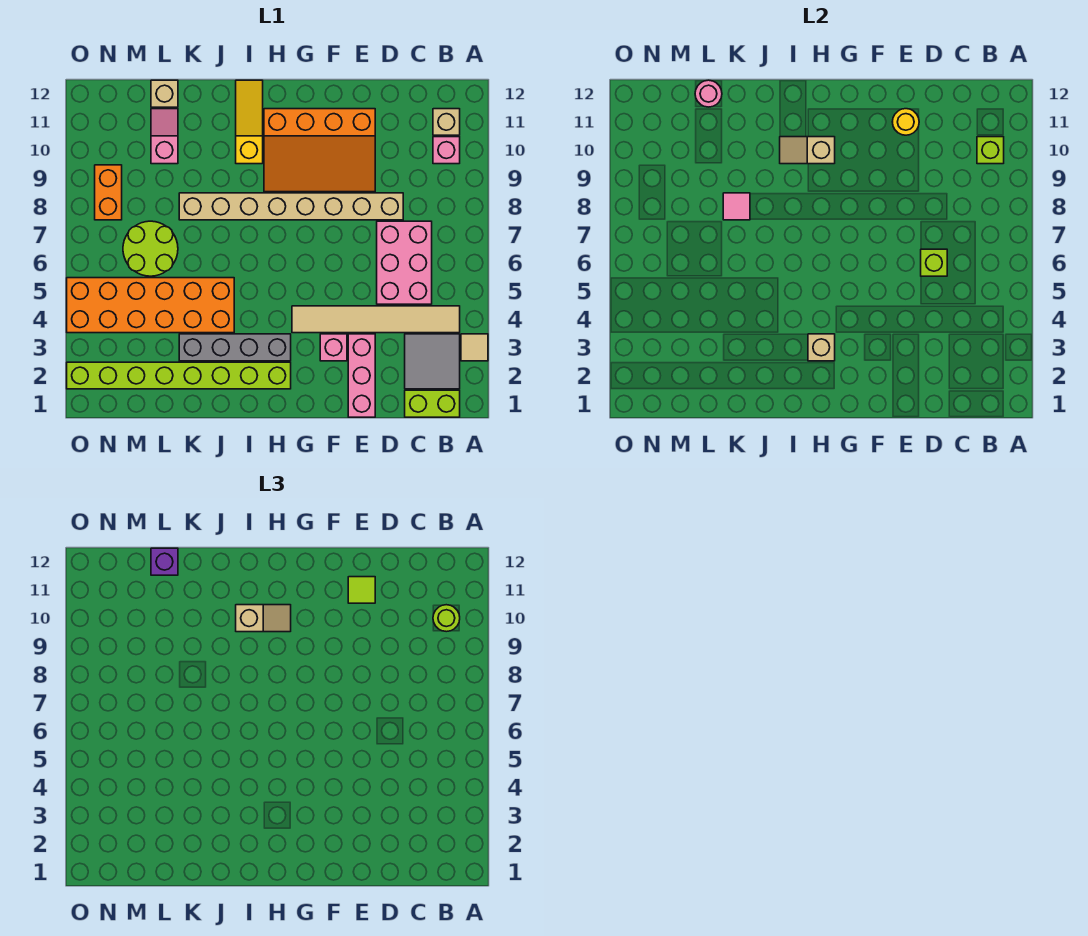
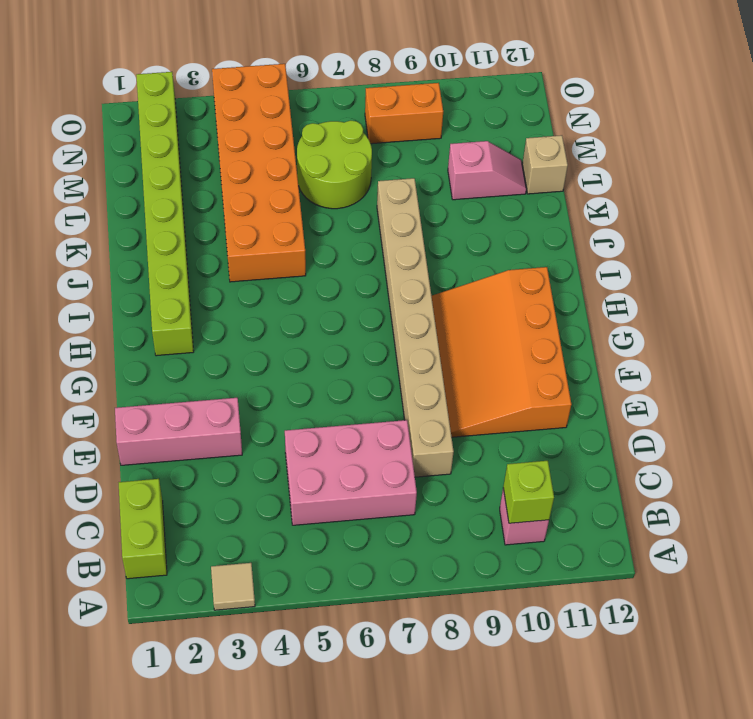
none -> grey tile B2:C3 level 1
none -> tan tile B4:G4 level 1
none -> tan brick B11 level 1
none -> pink brick F3 level 1

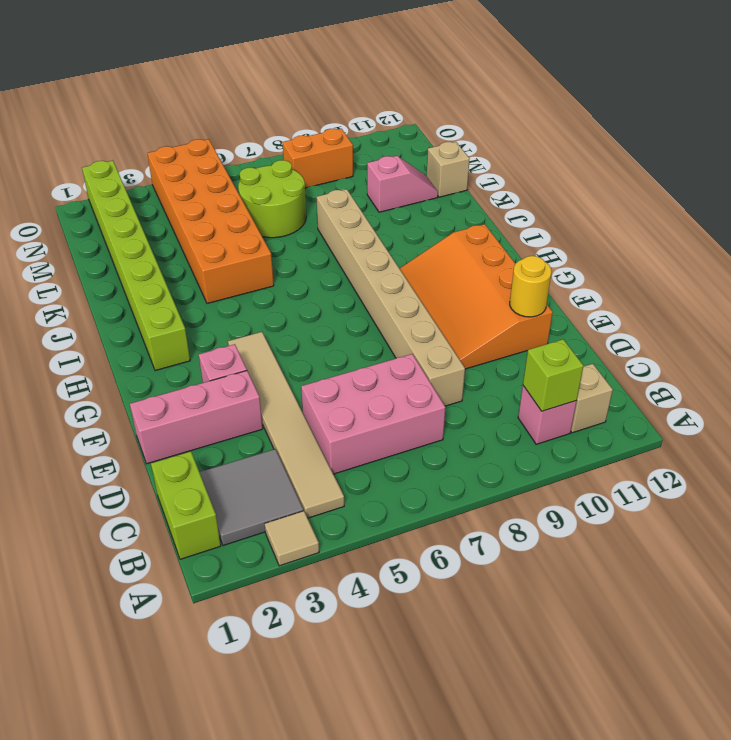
none -> grey brick H3:K3 level 1
none -> yellow slope I10:I12 level 1 top 10
none -> lime brick D6 level 2
none -> tan brick H3 level 2

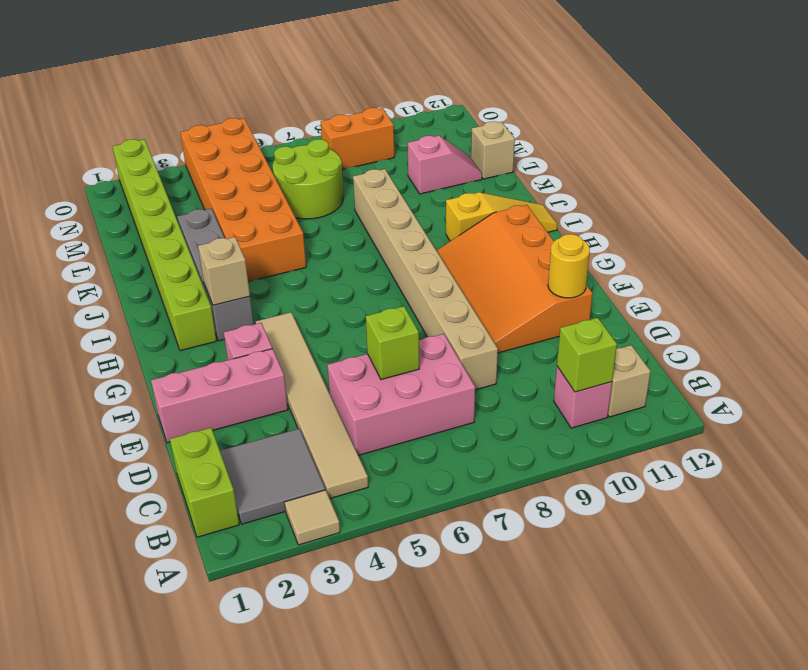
none -> tan slope H10:I10 level 2 top H
none -> pink tile K8 level 2
none -> pink round brick L12 level 2
none -> lime round brick B10 level 3

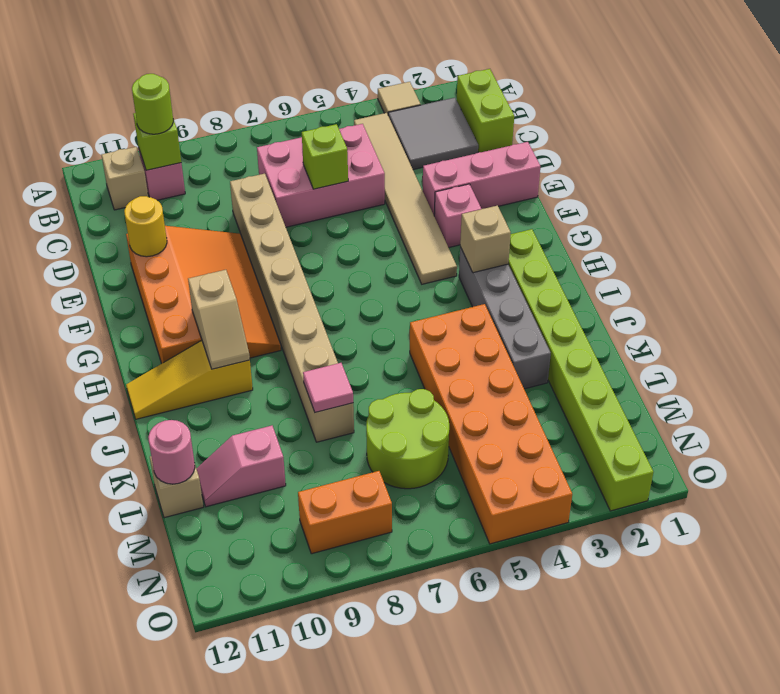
none -> lime tile E11 level 3
none -> tan slope H10:I10 level 3 top I
none -> purple brick L12 level 3

